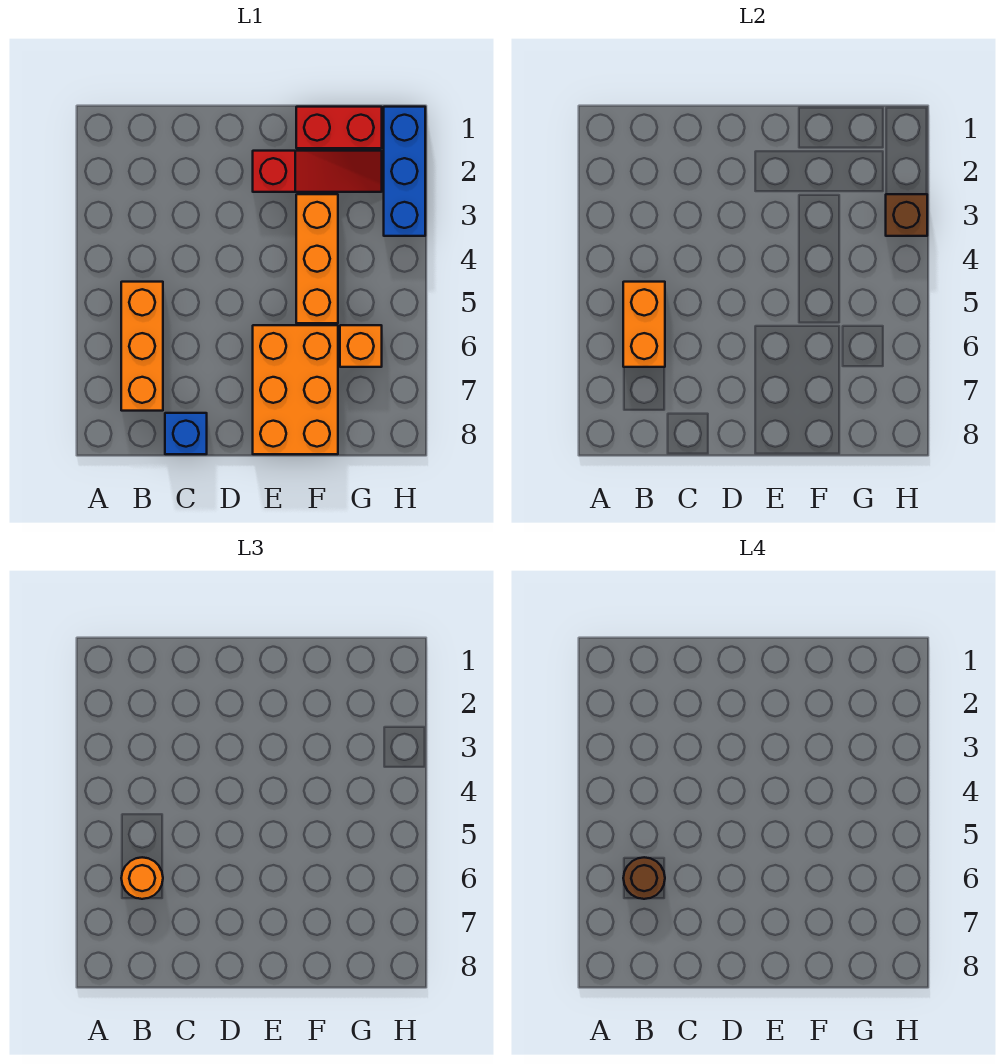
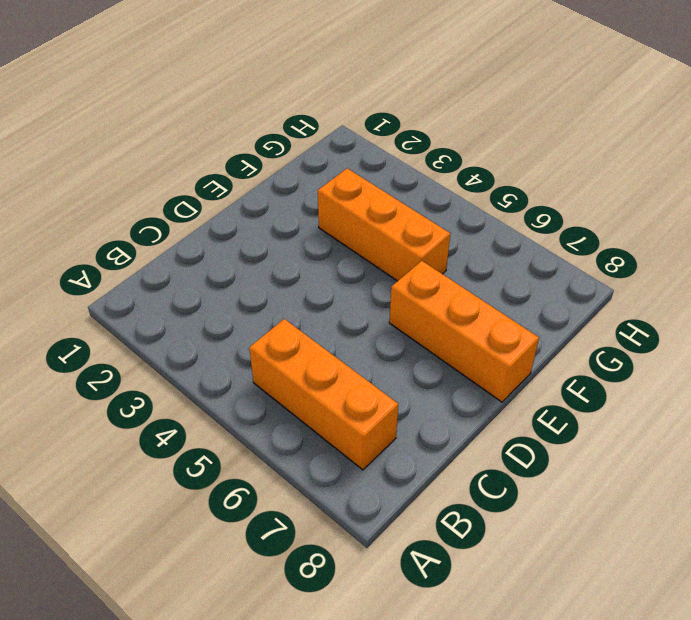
orange brick E6:E8 level 1 -> orange brick E6:F8 level 1
none -> blue brick C8 level 1
none -> red slope E2:G2 level 1 top E
none -> red brick F1:G1 level 1

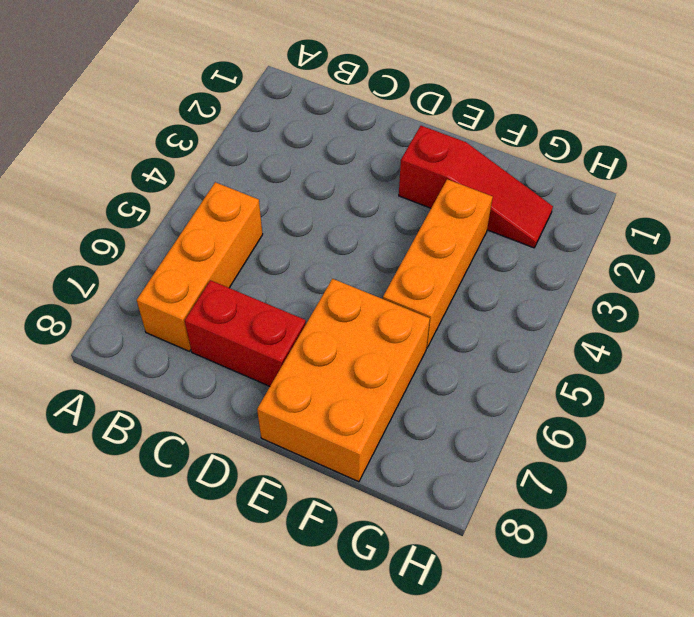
red brick C7:D7 level 1 -> red brick F1:G1 level 1
none -> blue brick C8 level 1
none -> orange brick G6 level 1
none -> blue brick H1:H3 level 1

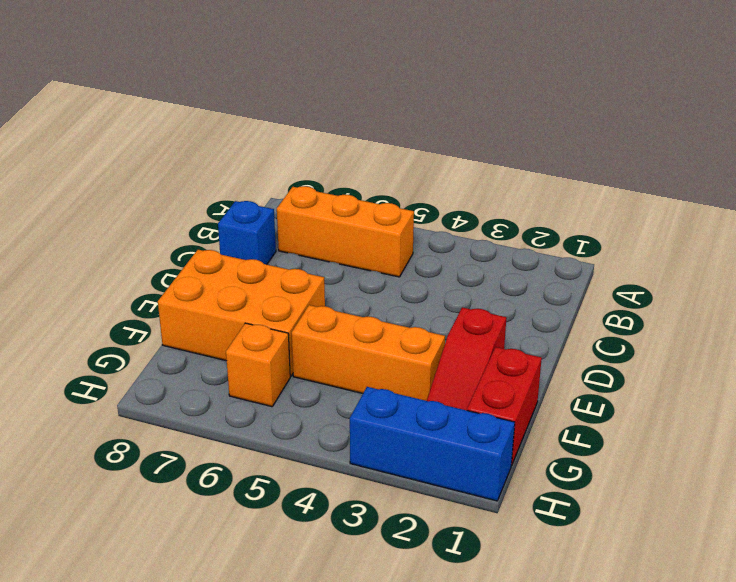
none -> orange brick B5:B6 level 2
none -> brown brick H3 level 2
none -> orange round brick B6 level 3

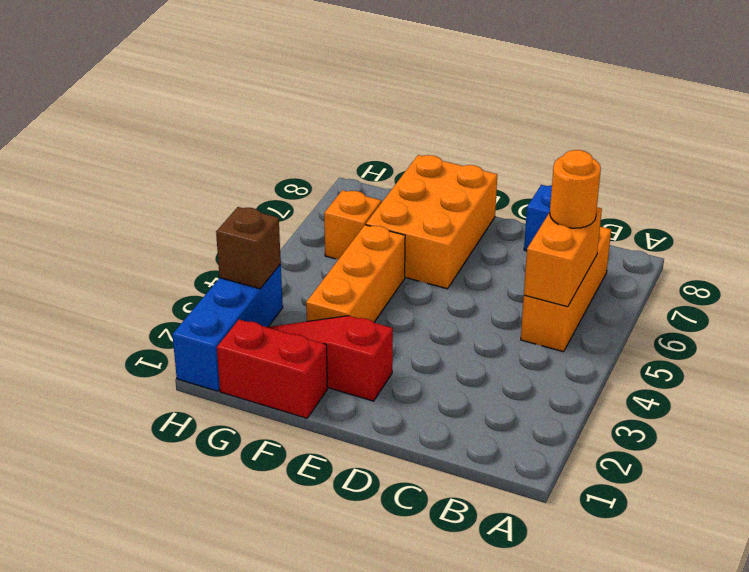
none -> brown round brick B6 level 4

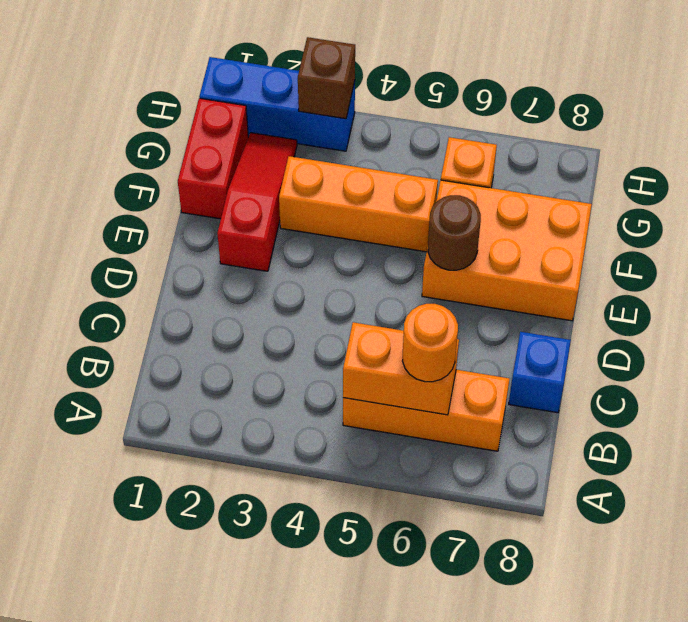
brown round brick E6 level 2 -> brown round brick B6 level 4

